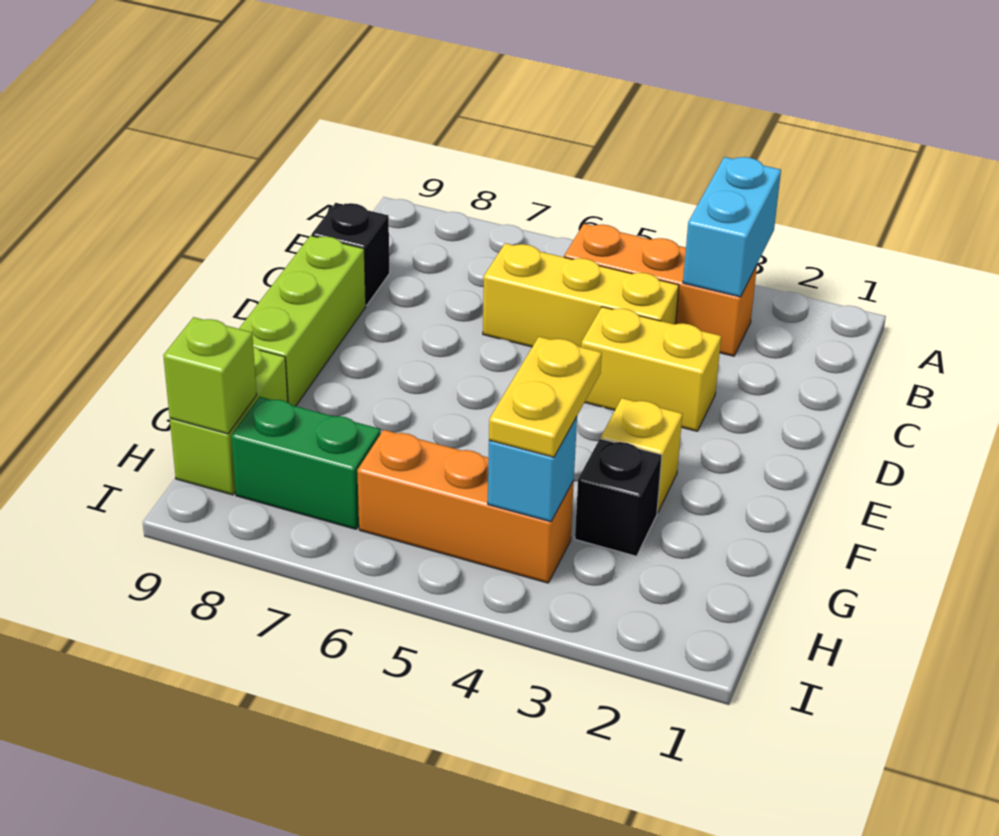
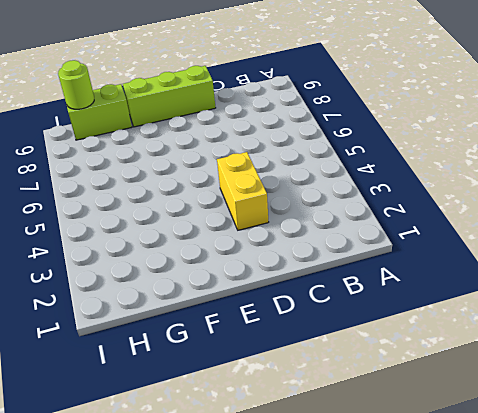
lime round brick H9 level 2 -> lime brick H9 level 2
none -> orange brick B3:B5 level 1
none -> yellow brick C4:C6 level 1
none -> black brick C9 level 1

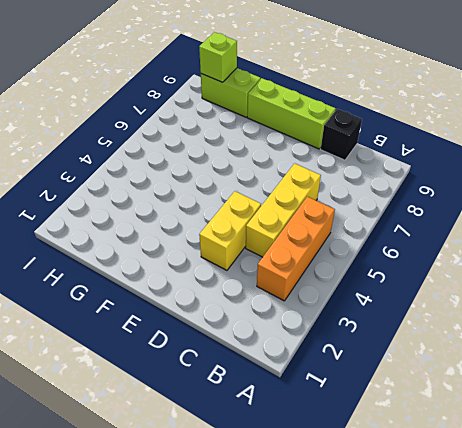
none -> yellow brick F3 level 1
none -> black brick G3 level 1
none -> orange brick H4:H6 level 1

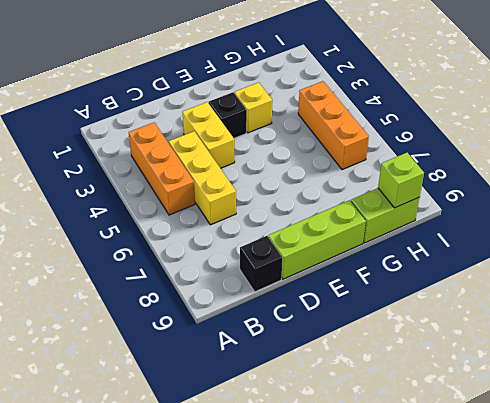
black brick E3 level 1 -> black brick G3 level 1
none -> green brick H7:H8 level 1
none -> cyan brick A3:B3 level 2
none -> cyan brick H4 level 2

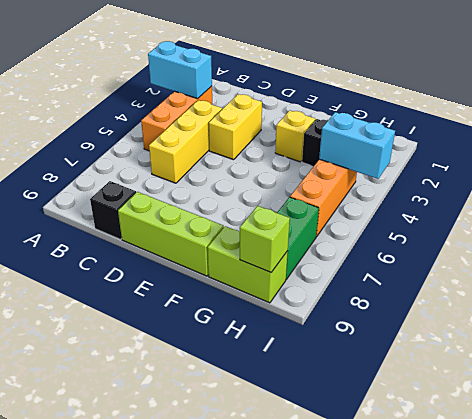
cyan brick H4:I4 level 2 -> cyan brick H4 level 2
none -> yellow plate G4:H4 level 3

